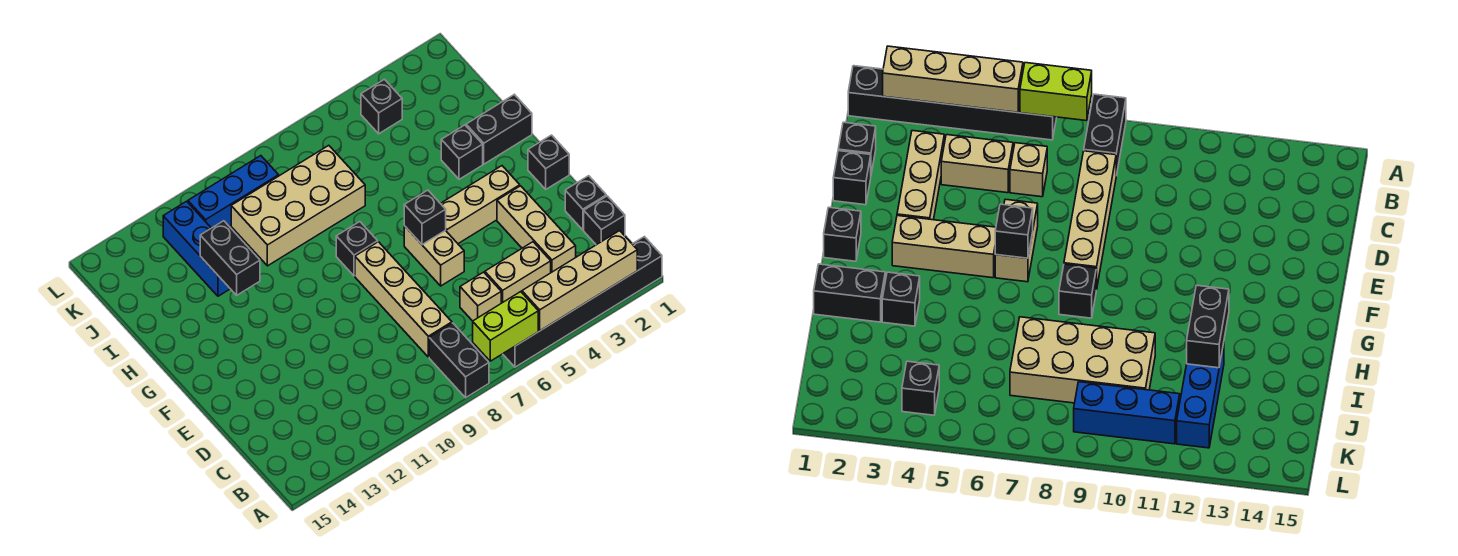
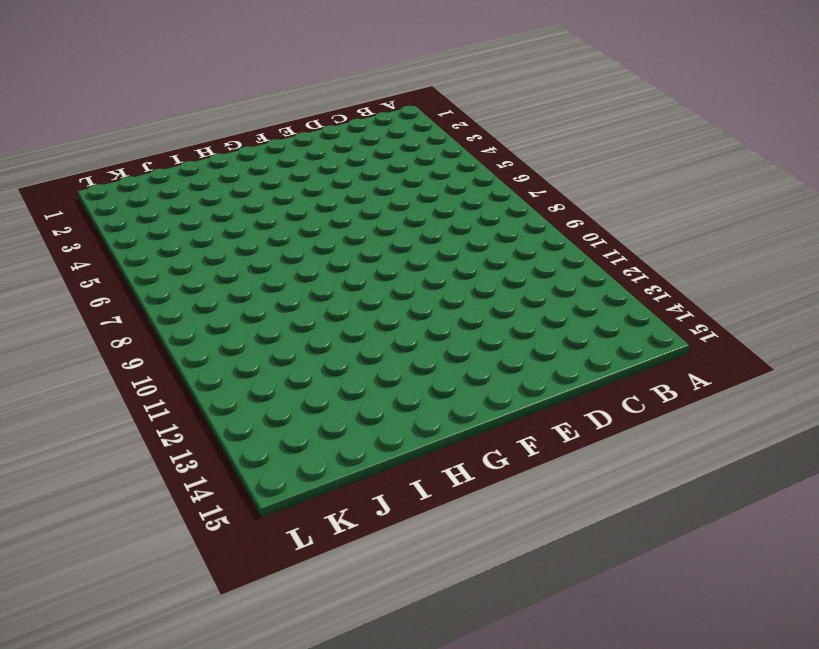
none -> black brick A1:A6 level 1
none -> black brick A8:B8 level 1
none -> black brick C1 level 1

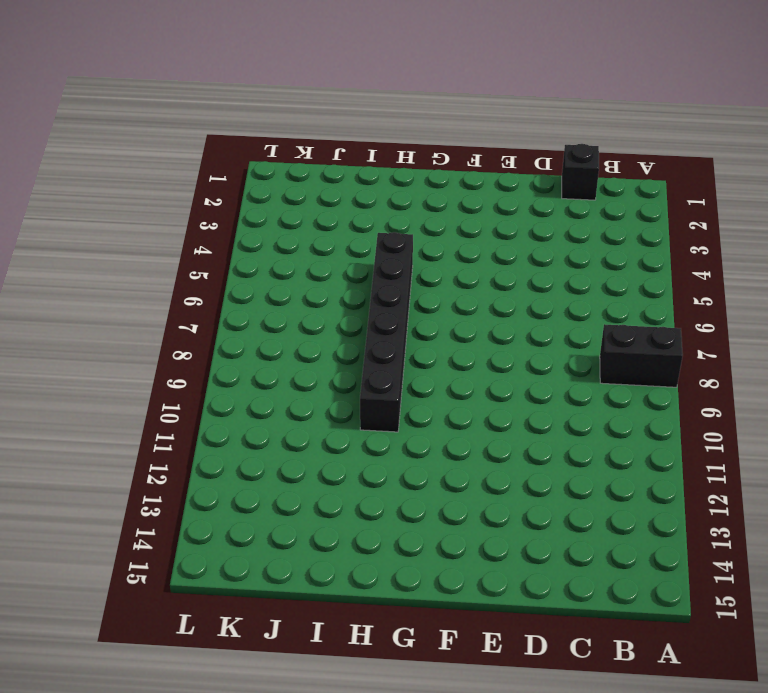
black brick H5:H10 level 1 -> black brick A1:A6 level 1
none -> tan brick C3:E3 level 1
none -> tan brick C4:C5 level 1
none -> tan brick C6 level 1

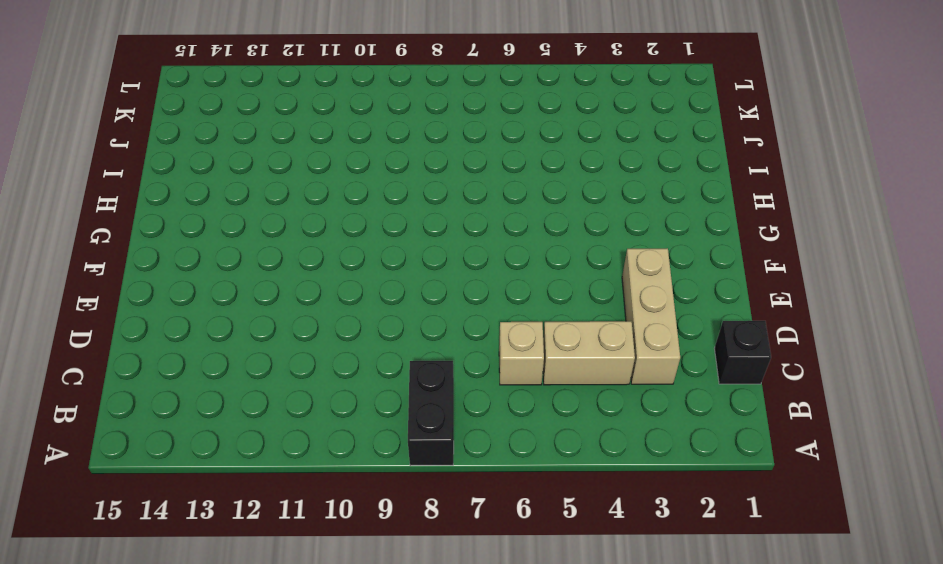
none -> black brick A1:A6 level 1
none -> tan brick C8:F8 level 1
none -> black brick D1 level 1

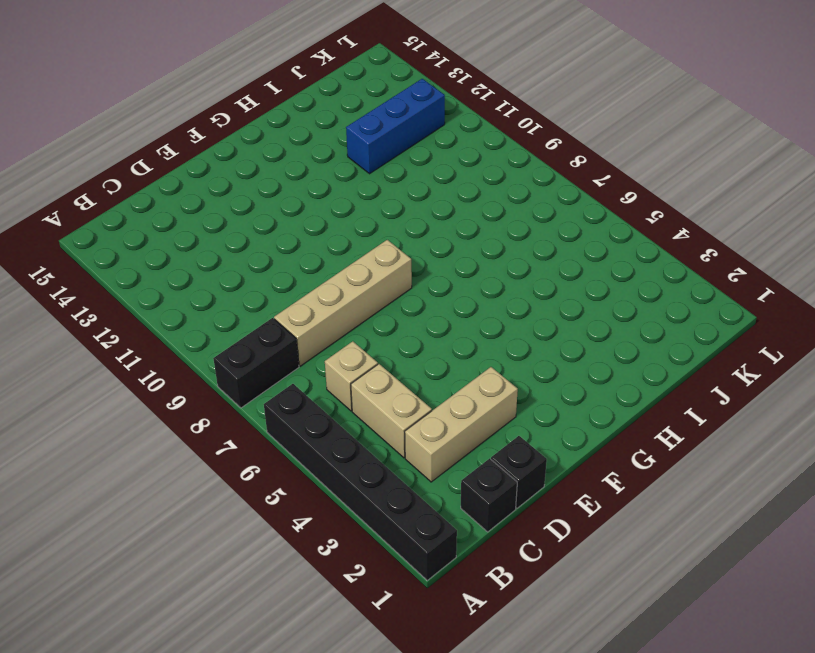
none -> tan brick E6:F6 level 1
none -> black brick F1 level 1
none -> tan brick F3:F5 level 1

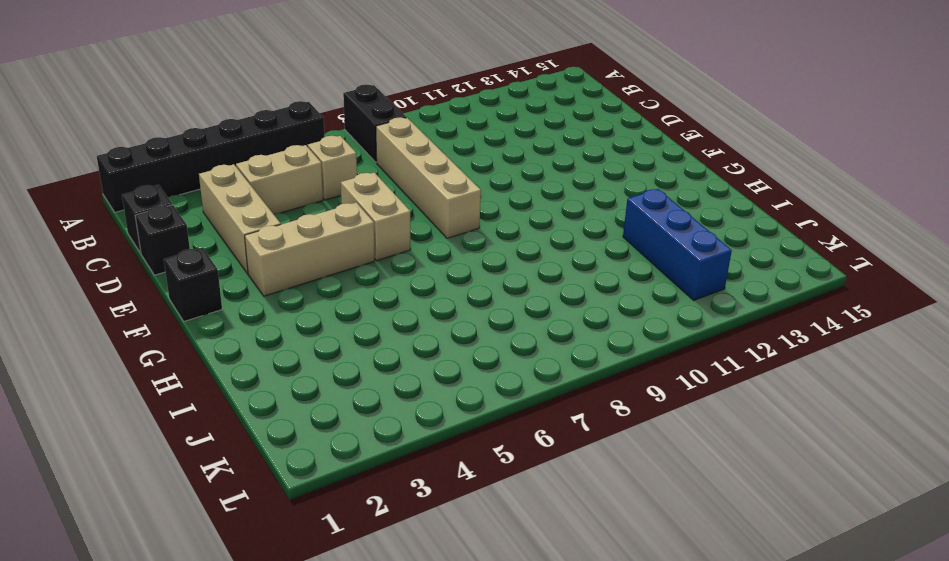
none -> black brick G8 level 1
none -> black brick H1:H2 level 1
none -> black brick H3 level 1

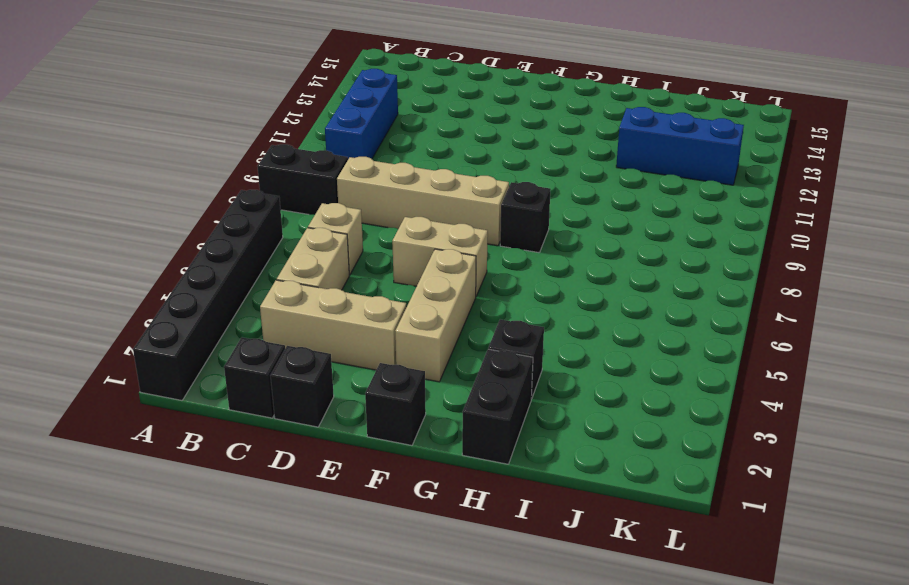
blue brick B10:B12 level 1 -> blue brick K9:K11 level 1
none -> tan brick I7:J10 level 1
none -> black brick K4 level 1
none -> tan brick A2:A5 level 2

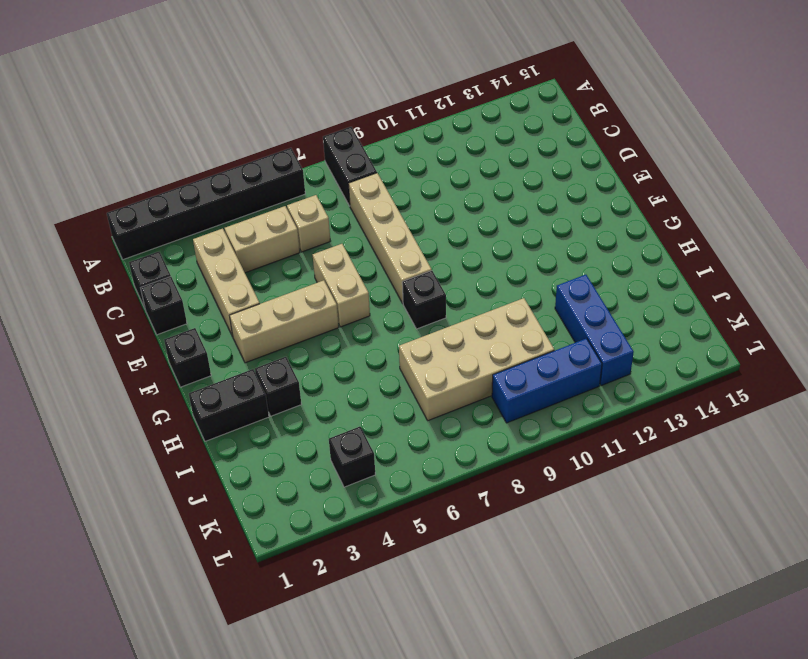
none -> tan brick A2:A5 level 2
none -> lime brick A6:A7 level 2
none -> black brick F6 level 2

